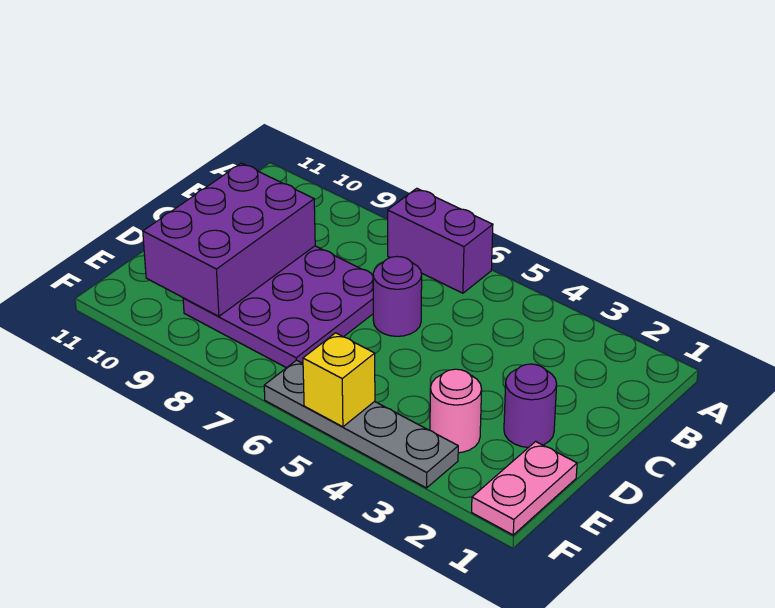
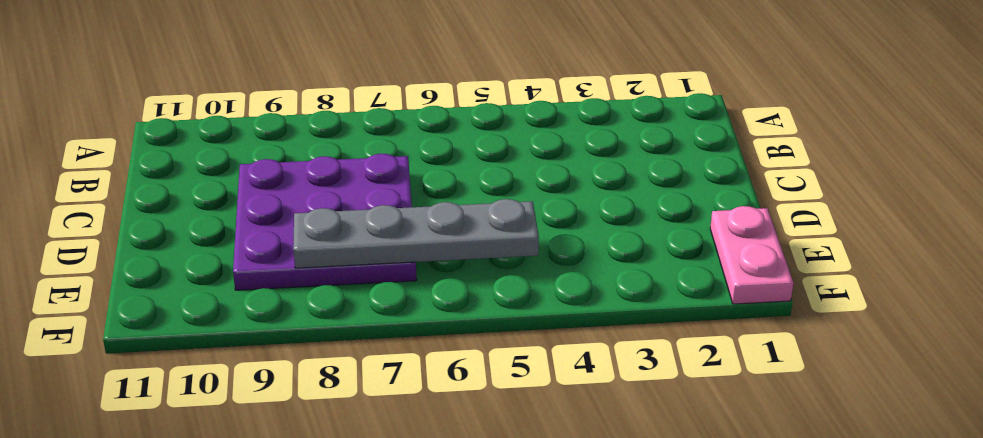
grey plate E5:E8 level 2 -> grey plate F3:F6 level 1
none -> purple brick A6:A7 level 1
none -> purple round brick C6 level 1

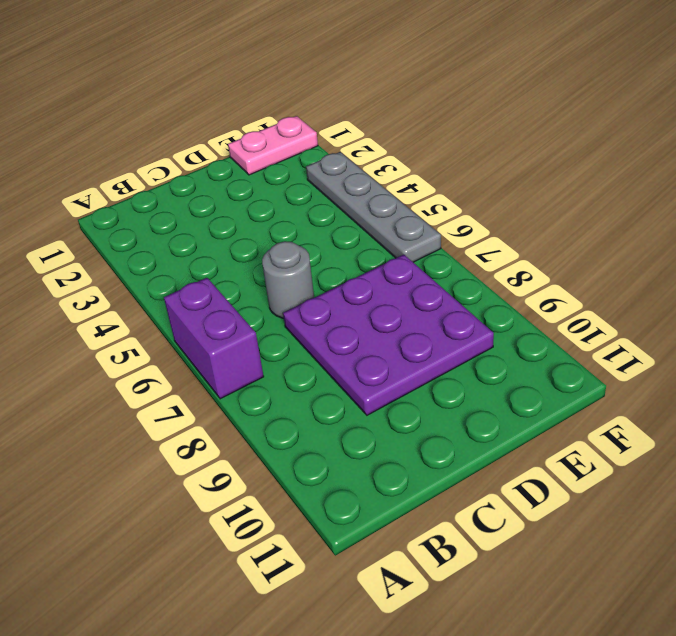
grey round brick C6 level 1 -> purple round brick C6 level 1
none -> purple round brick D2 level 1
none -> pink round brick E3 level 1

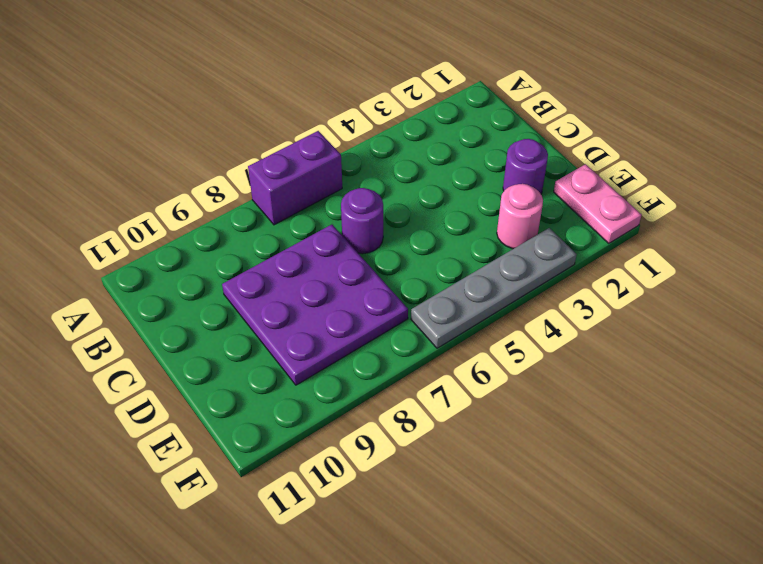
none -> purple brick C9:E10 level 2
none -> yellow brick F5 level 2

